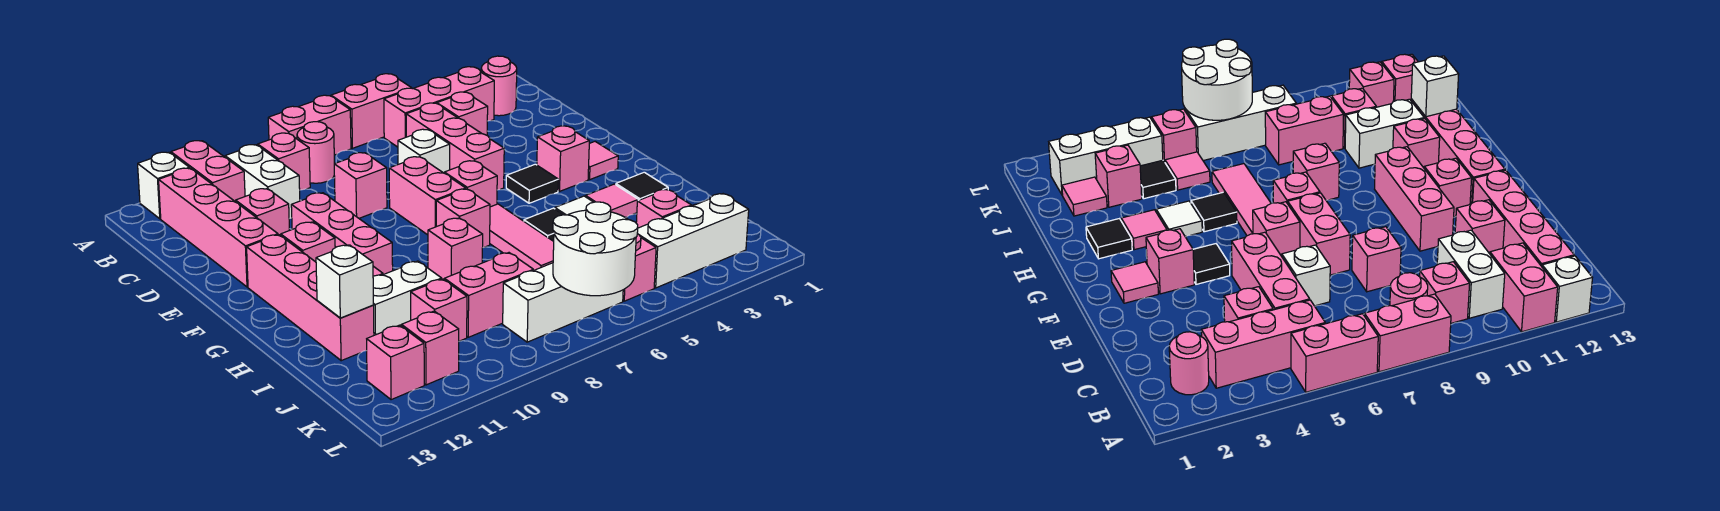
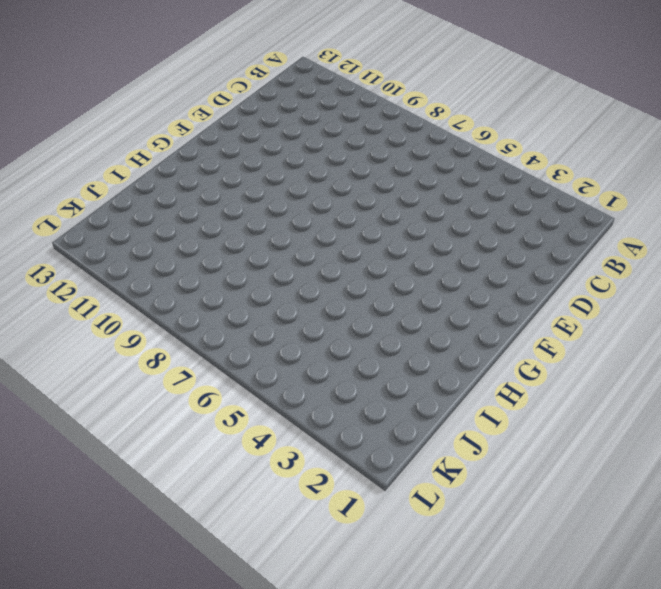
none -> pink brick A5:A6 level 1
none -> pink brick A7:A8 level 1
none -> pink brick A11:B11 level 1
none -> white brick A12 level 1

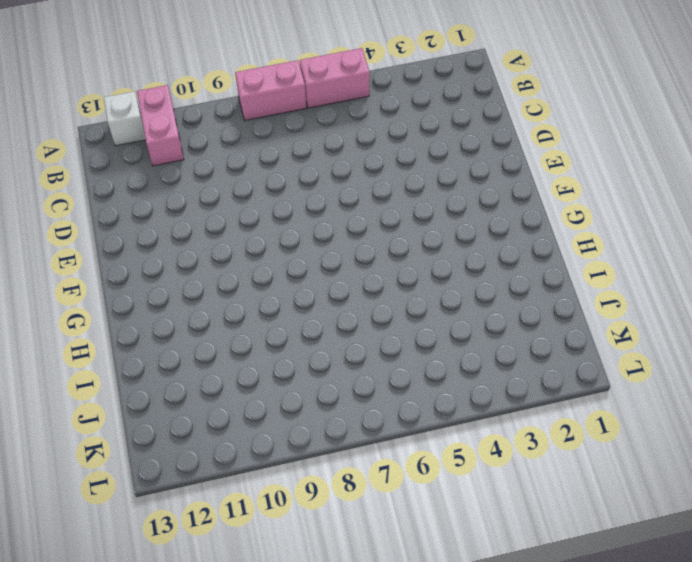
none -> pink round brick B2 level 1
none -> pink brick B3:B5 level 1
none -> pink round brick B8 level 1
none -> pink brick B9 level 1

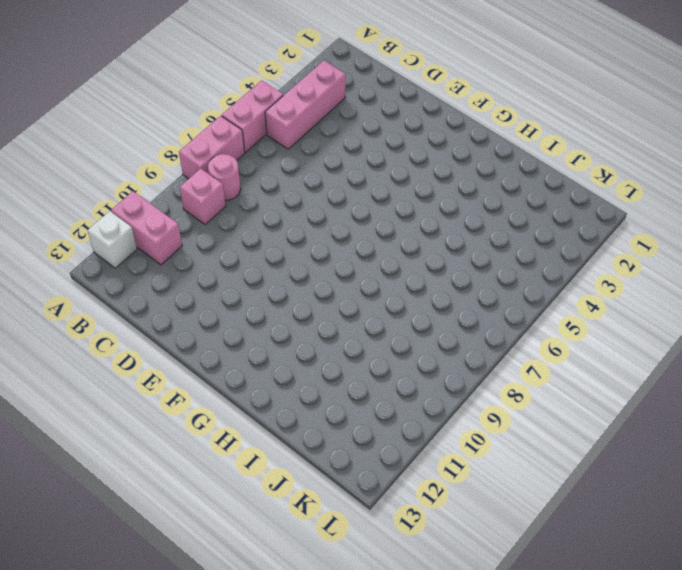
none -> pink round brick B2 level 1
none -> white brick B10:C10 level 1
none -> pink brick B12:E12 level 1
none -> pink brick C4 level 1

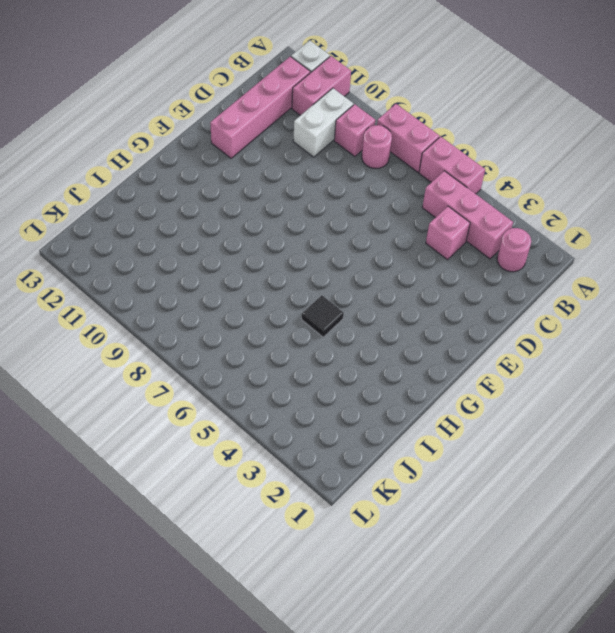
none -> pink brick C5:E5 level 1
none -> white brick D6 level 1
none -> pink brick D8 level 1
none -> pink brick D11 level 1

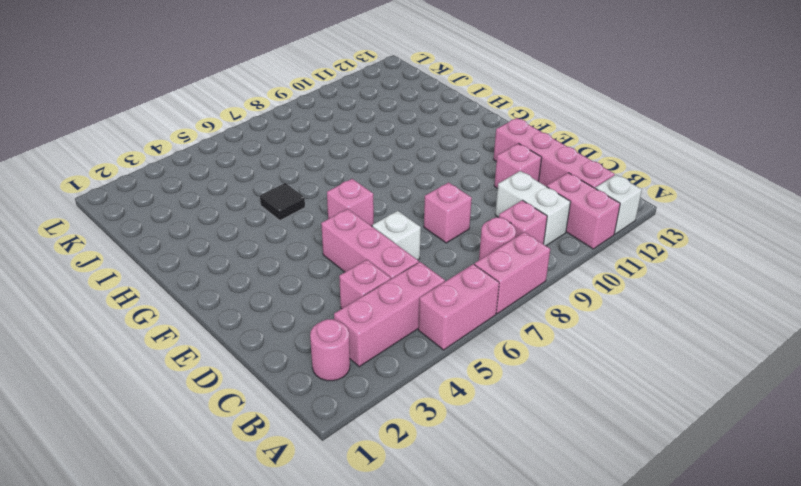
none -> pink brick E7:F7 level 1
none -> pink brick E10:G10 level 1
none -> pink tile F2 level 1
none -> pink brick F3 level 1

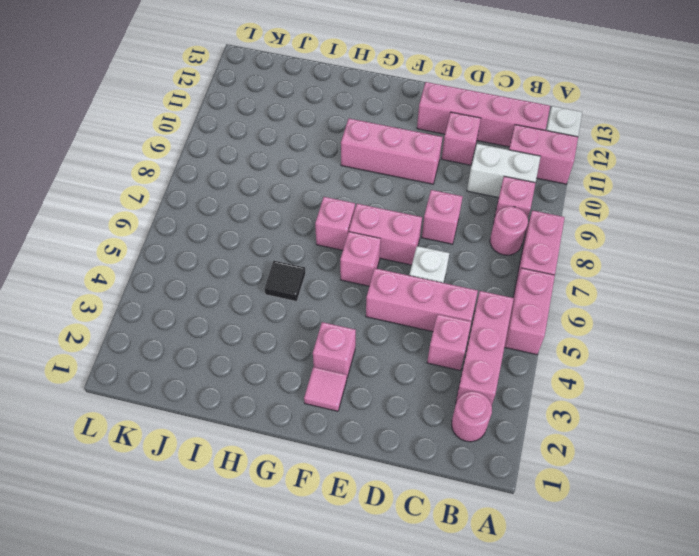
none -> black tile F4 level 1
none -> pink brick F11 level 1
none -> pink brick F12:I12 level 1
none -> pink tile G6:I6 level 1

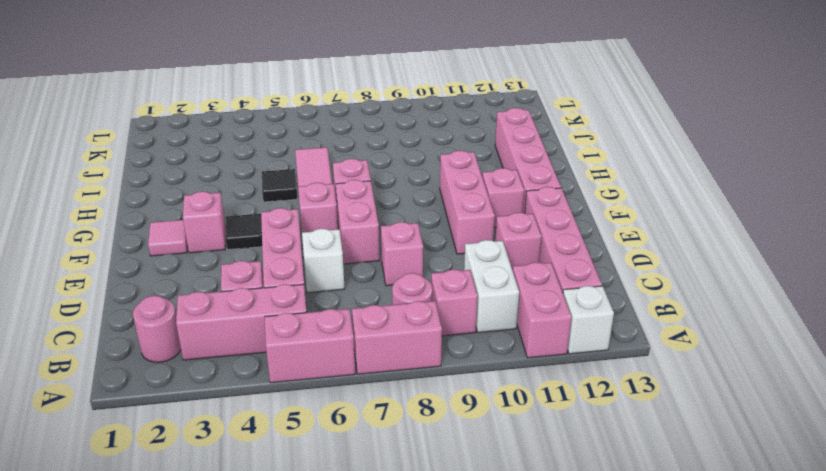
none -> black tile H2 level 1
none -> pink tile H3 level 1
none -> white tile H4 level 1
none -> pink brick H8 level 1

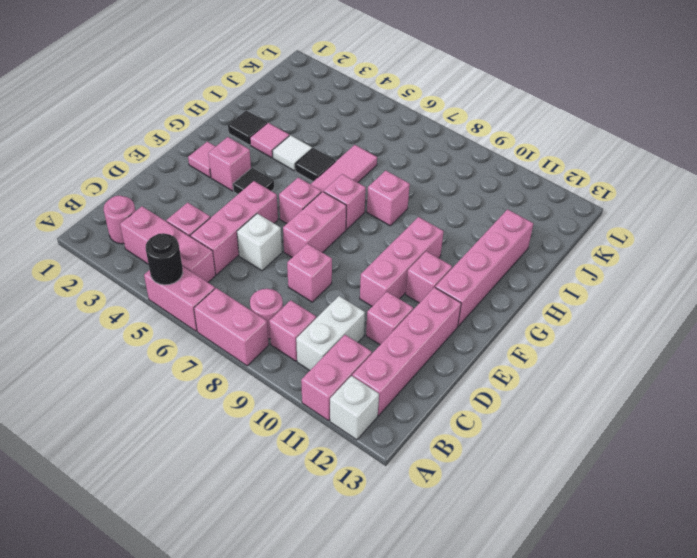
black round brick A5 level 2 -> none
none -> pink brick H11 level 1
none -> white brick I10:I11 level 1
none -> pink tile J2 level 1
none -> pink brick J3 level 1

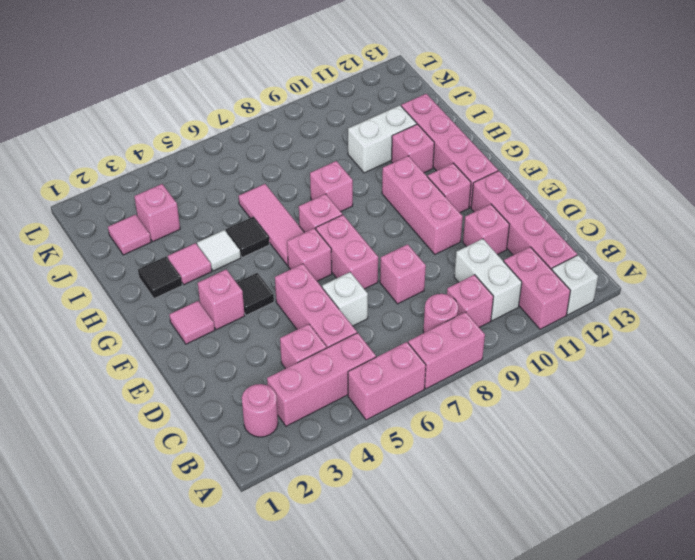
none -> black tile J4 level 1
none -> pink tile J5 level 1
none -> pink brick J8:J9 level 1
none -> pink brick J10 level 1

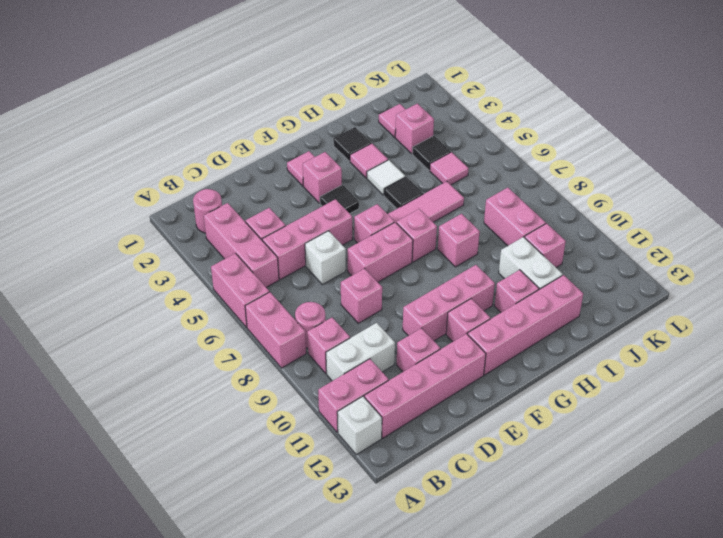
none -> white brick K2:K4 level 1
none -> pink brick K5 level 1
none -> white brick K6:K8 level 1
none -> pink brick K11 level 1

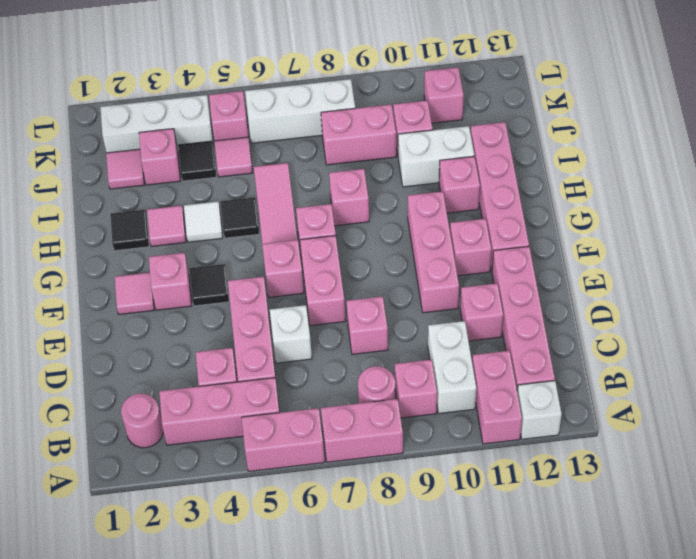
none -> pink brick K12 level 1
none -> white brick I12 level 2
none -> white round brick K6:L7 level 2

